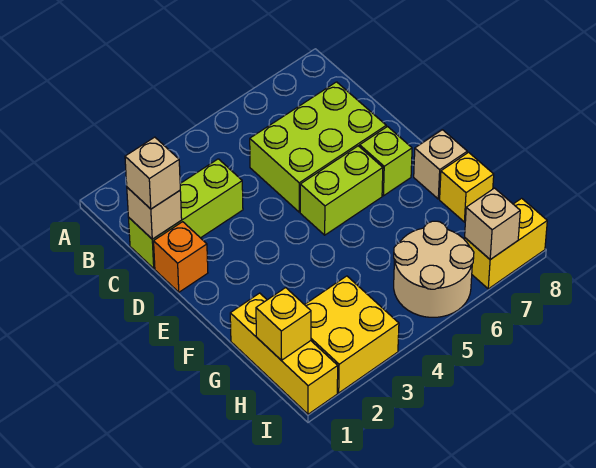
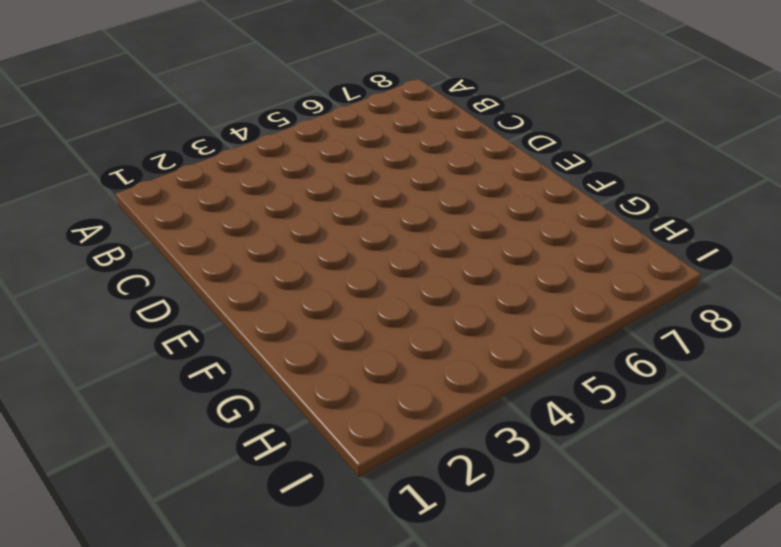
none -> lime brick C1:C3 level 1
none -> lime brick C5:D7 level 1
none -> orange brick D1 level 1

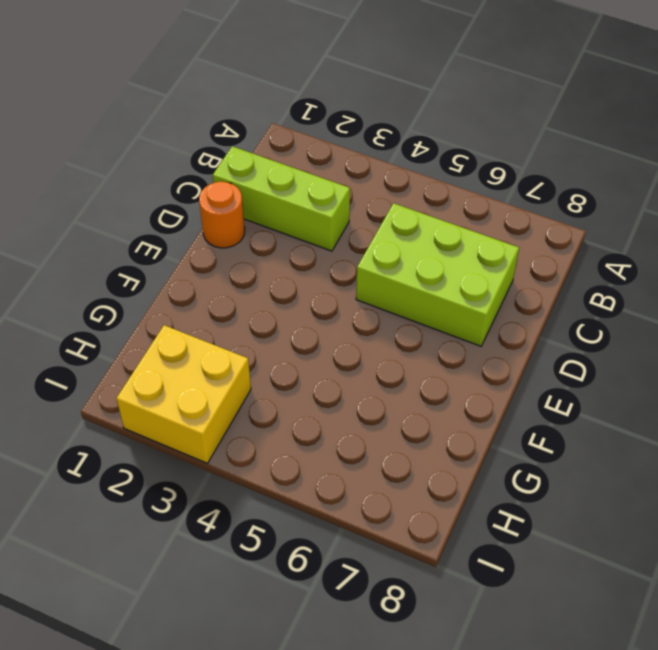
orange round brick D1 level 1 -> orange brick D1 level 1
none -> lime brick E5:E6 level 1
none -> lime brick E7 level 1
none -> tan brick F8 level 1

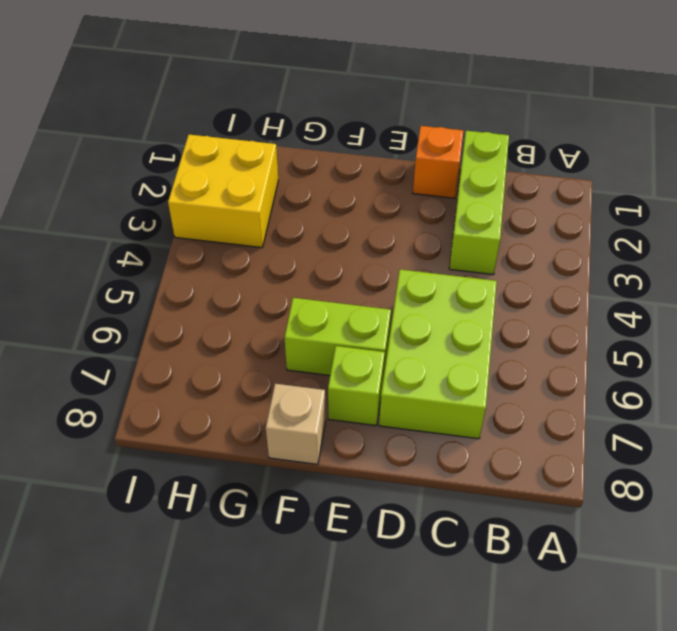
lime brick E6:F6 level 1 -> lime brick E5:E6 level 1
none -> yellow brick G1:I1 level 1
none -> yellow brick G8 level 1
none -> tan round brick H5:I6 level 1

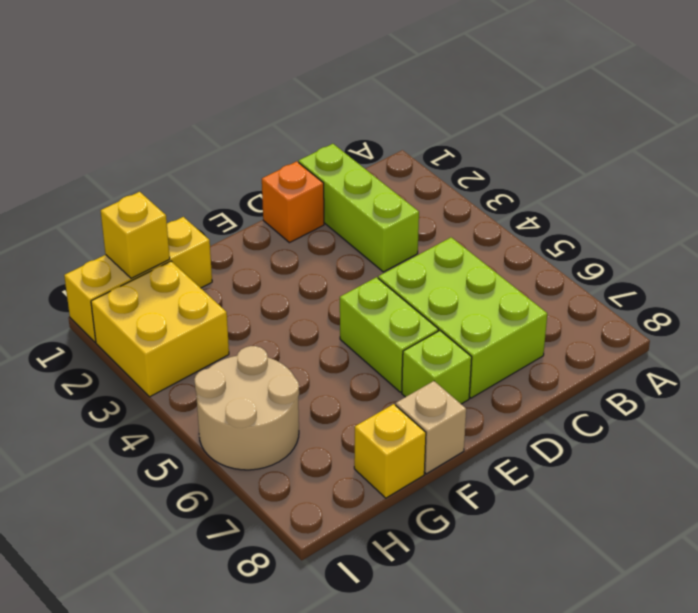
none -> yellow brick I7:I8 level 1
none -> tan brick C1 level 2
none -> tan brick I7 level 2

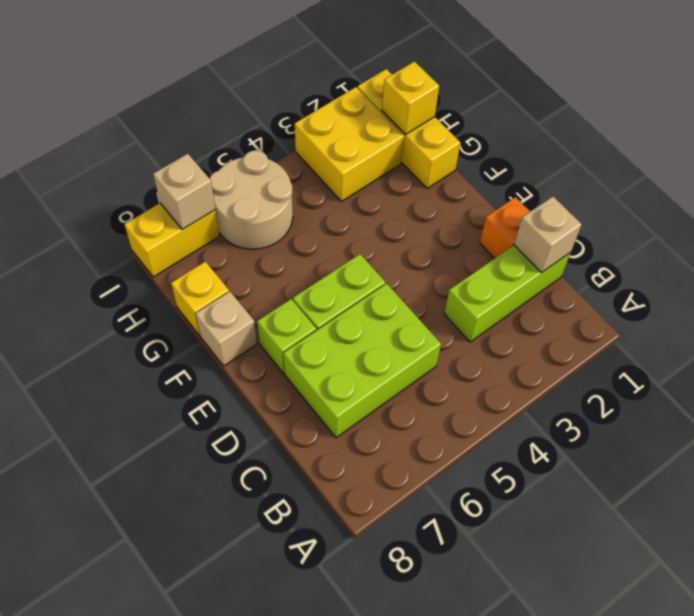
none -> tan brick C1 level 3

